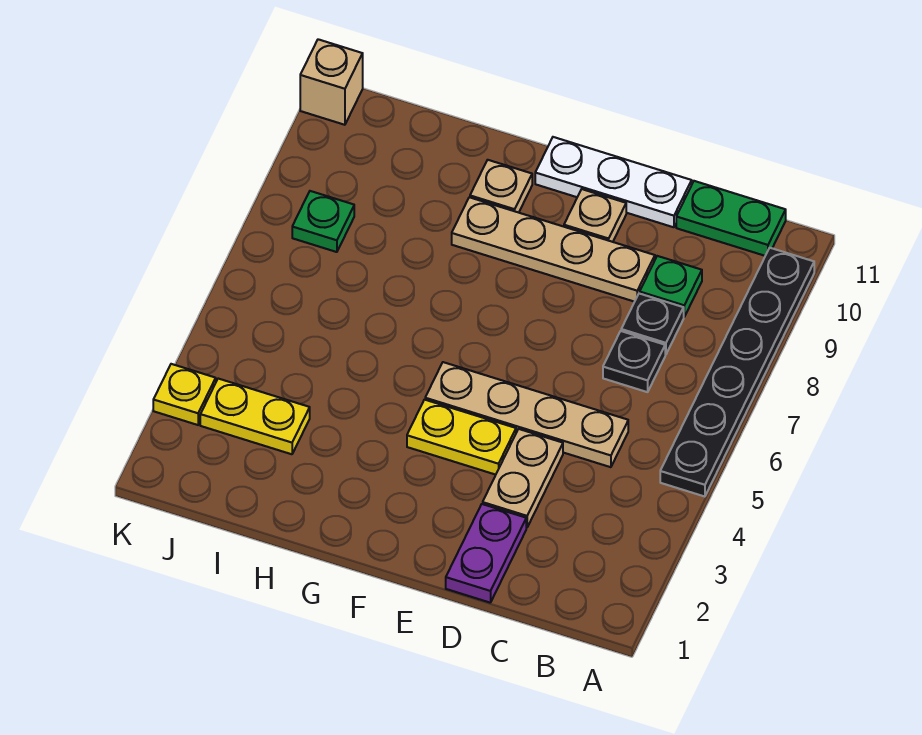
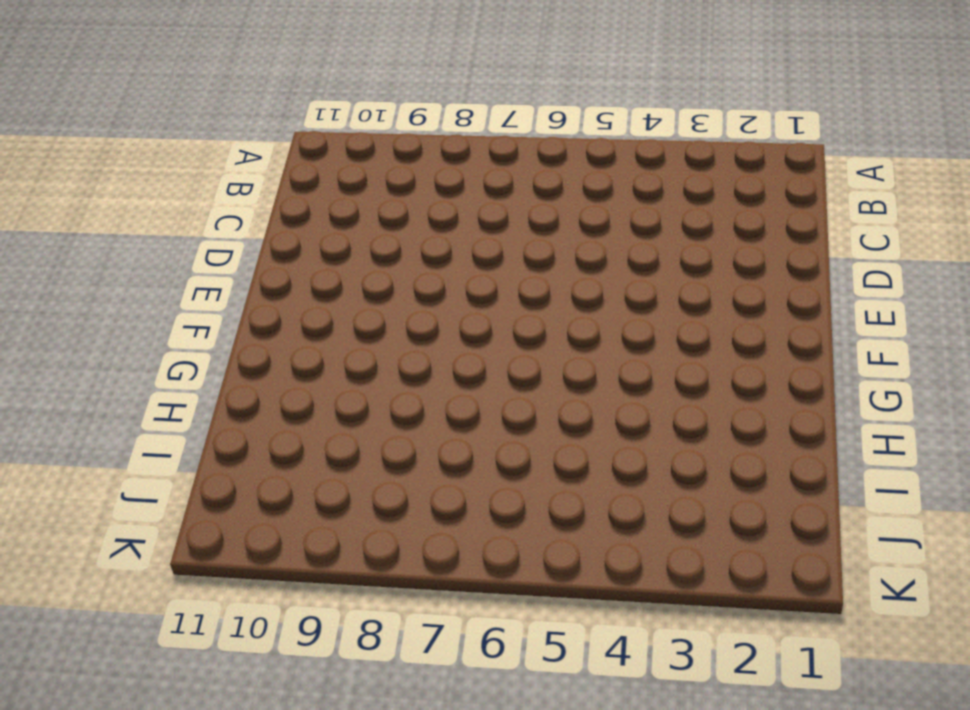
none -> black plate A5:A10 level 1
none -> green plate B11:C11 level 1
none -> tan plate C5:F5 level 1

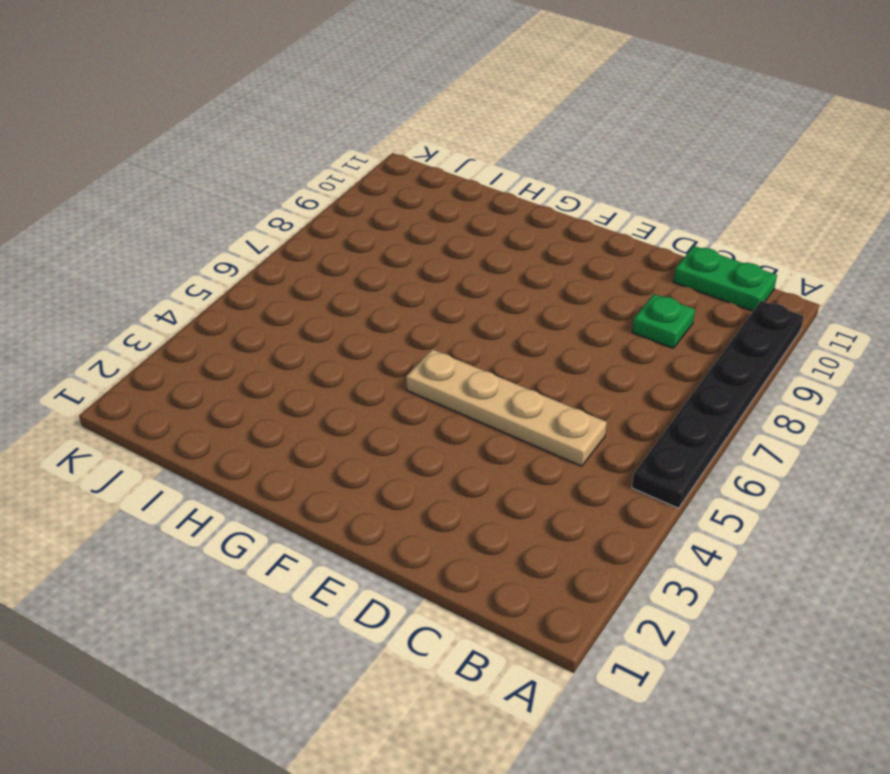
none -> black plate C7 level 1
none -> black plate C8 level 1
none -> purple plate D1:D2 level 1

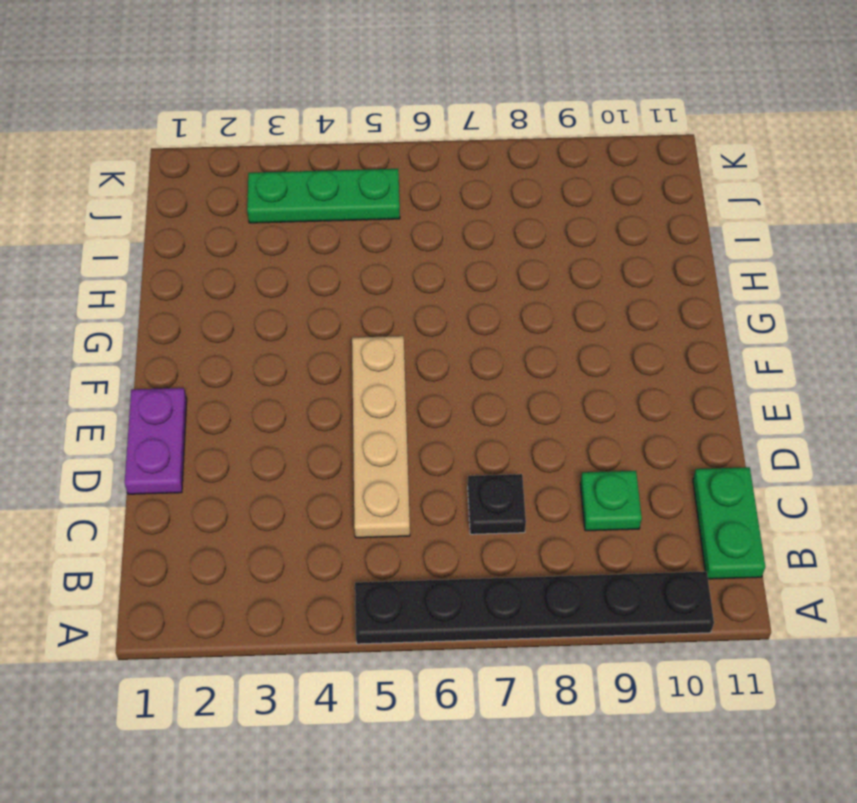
purple plate D1:E1 level 1 -> purple plate D1:D2 level 1
green plate J3:J5 level 1 -> yellow plate I3:J3 level 1
none -> black plate C8 level 1
none -> tan plate D3:D4 level 1
none -> tan plate D9:G9 level 1

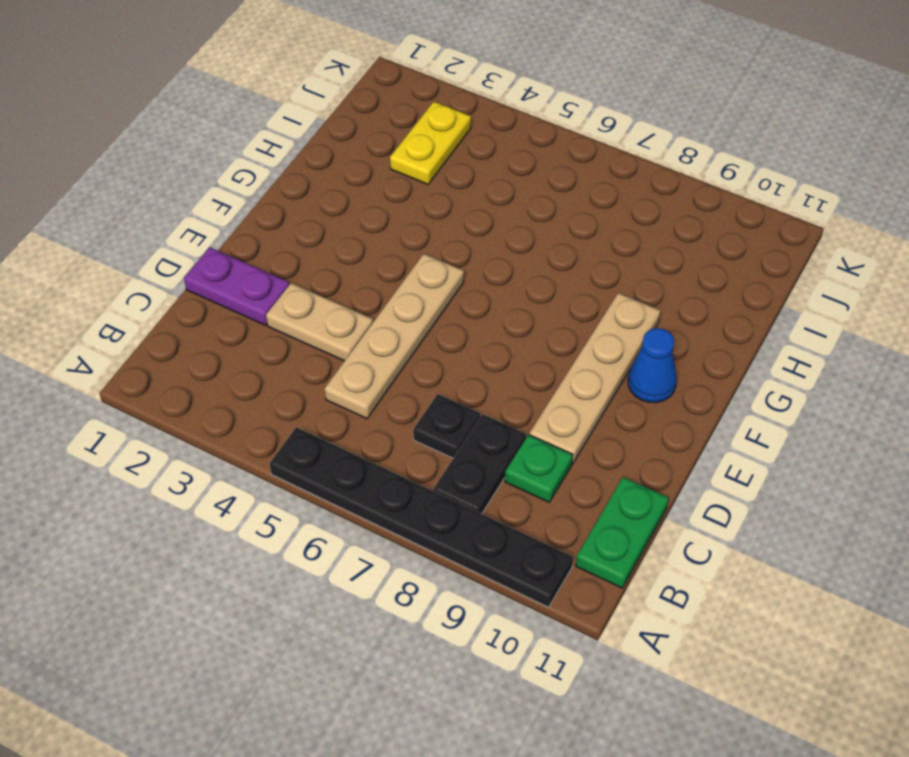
black plate B8:C8 level 1 -> black plate C8 level 1
blue cone F10 level 1 -> none
none -> white plate D11:F11 level 1
none -> yellow plate E4:F4 level 1
none -> tan plate E10 level 1

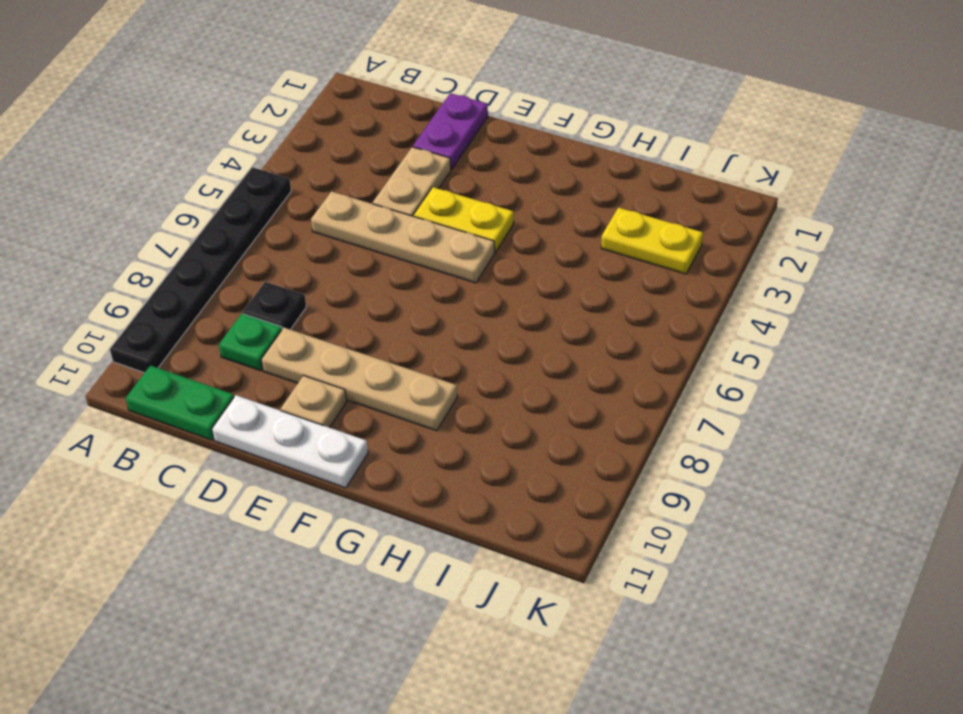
none -> black plate C7 level 1
none -> tan plate G10 level 1
none -> green plate J8 level 1

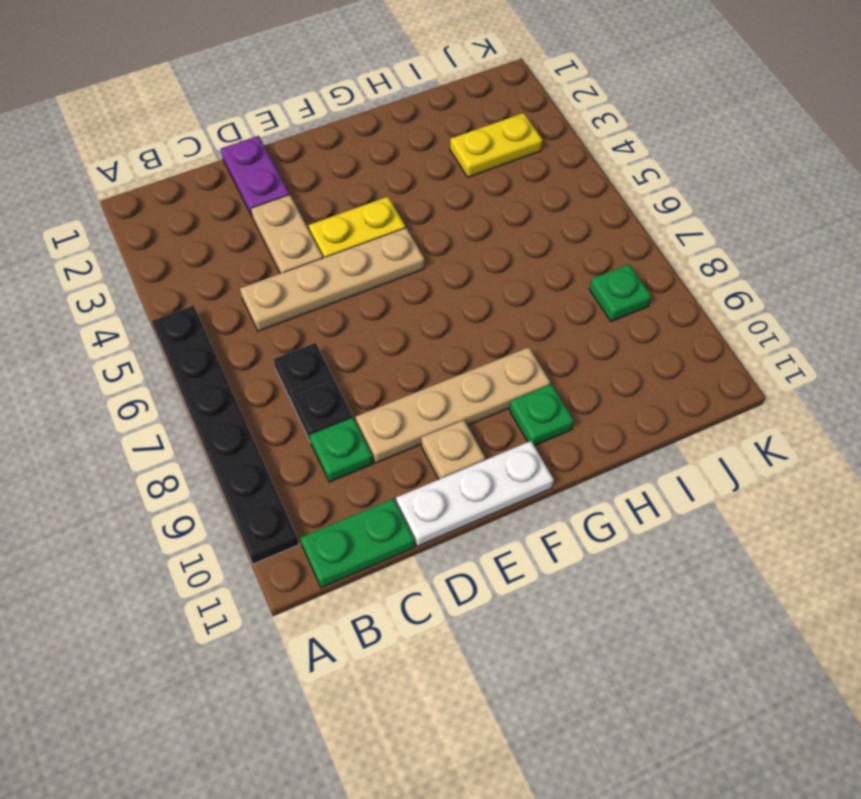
green plate G10 level 1 -> tan plate G10 level 1
none -> yellow plate K3 level 1
none -> tan brick K11 level 1

